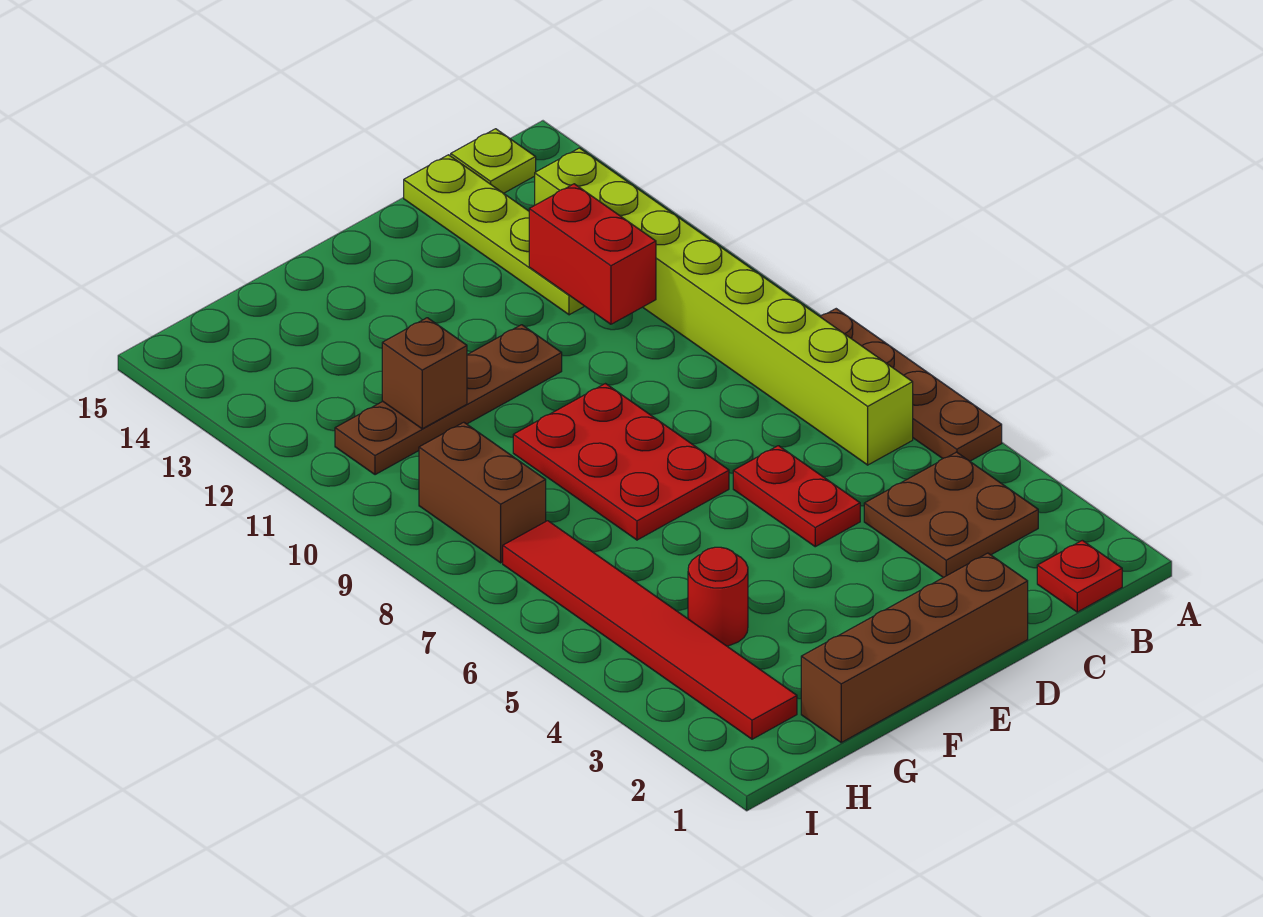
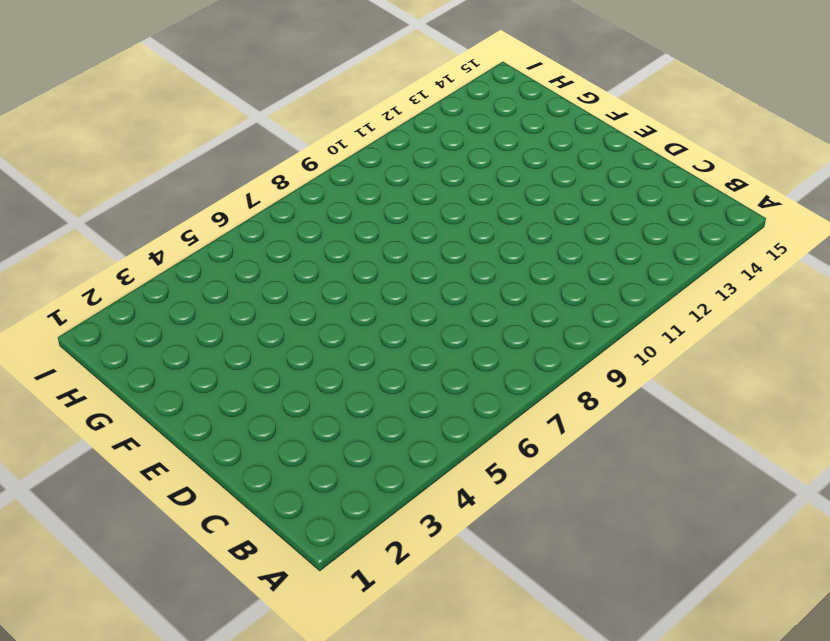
none -> brown plate A5:A8 level 1
none -> red plate B1 level 1
none -> brown plate B3:C4 level 1

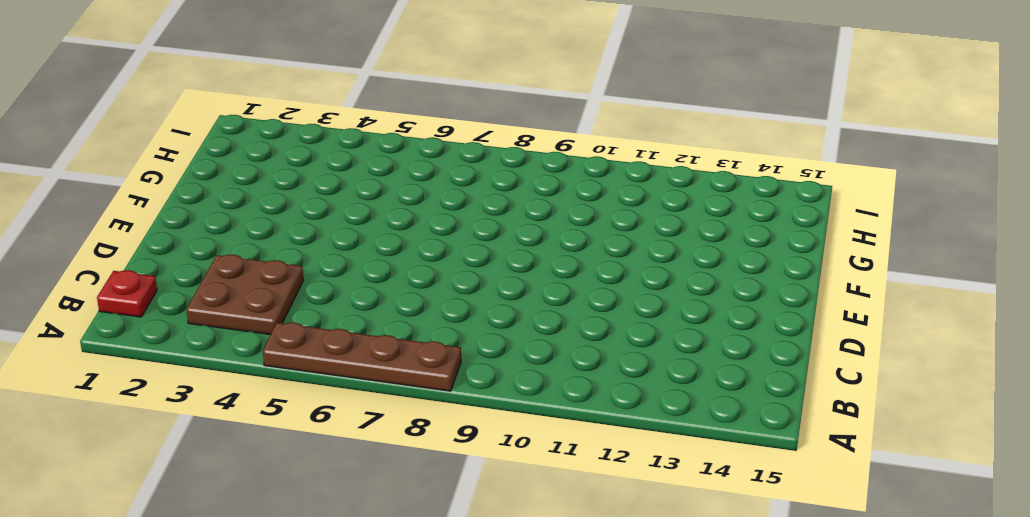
none -> lime brick B6:B13 level 1
none -> lime plate B15 level 1
none -> lime plate C12:C15 level 1

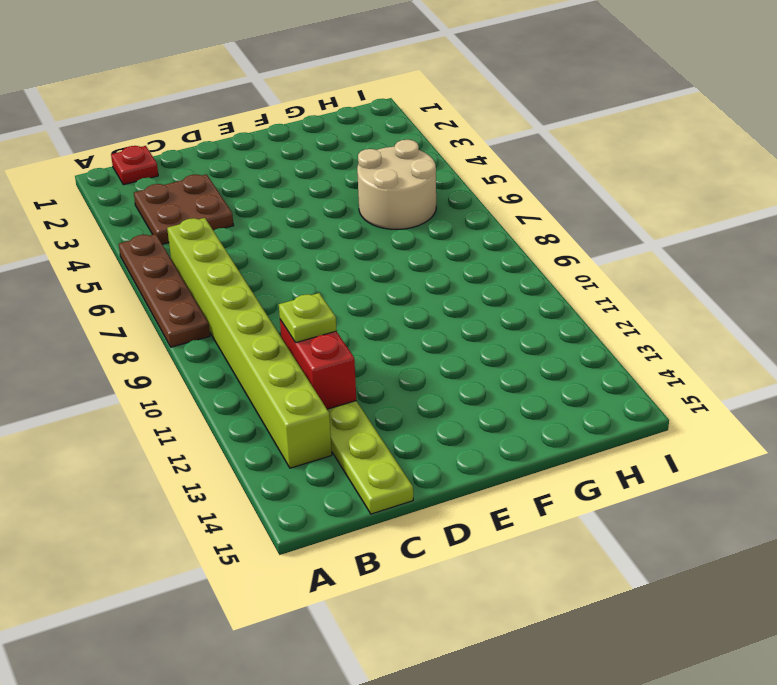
lime plate C11 level 3 -> lime plate B15 level 1
tan round brick G5:H6 level 1 -> red tile H2:H7 level 1
none -> brown brick D1:G1 level 1
none -> red plate D5:D6 level 1
none -> red plate E7:F9 level 1

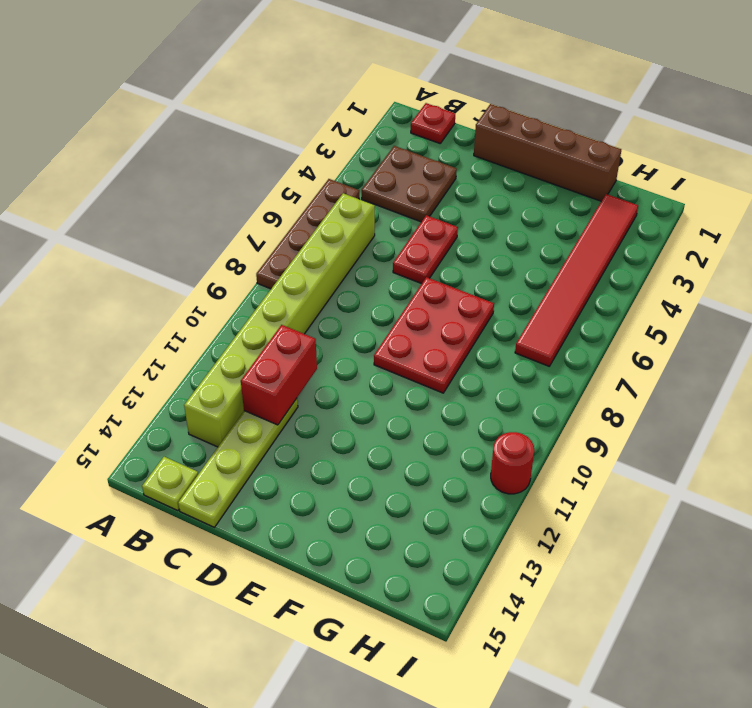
red round brick I11 level 1 -> red round brick G4 level 1
none -> brown plate E11:H11 level 1
none -> brown brick H8:H9 level 1
none -> brown brick G11 level 2

